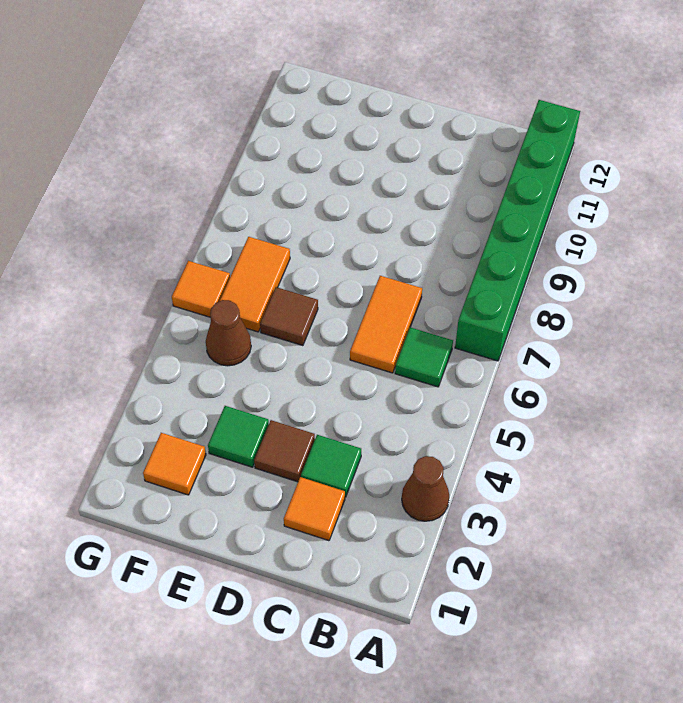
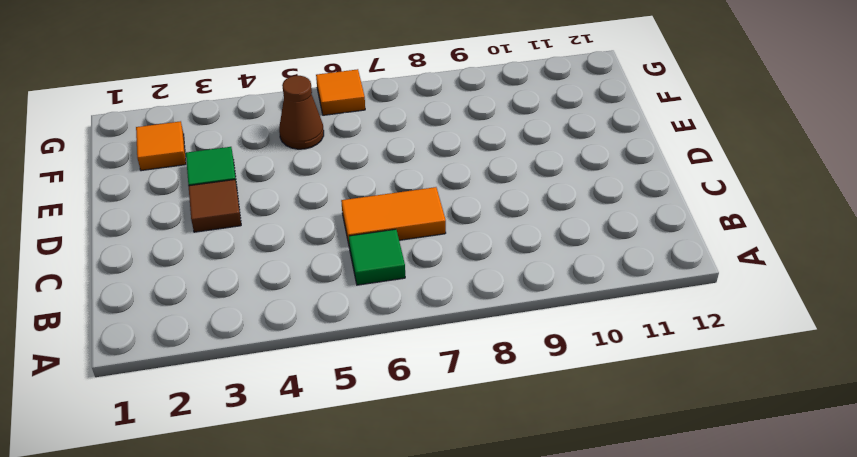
none -> brown cone A3 level 1
none -> green brick A7:A12 level 1
none -> orange tile C2 level 1

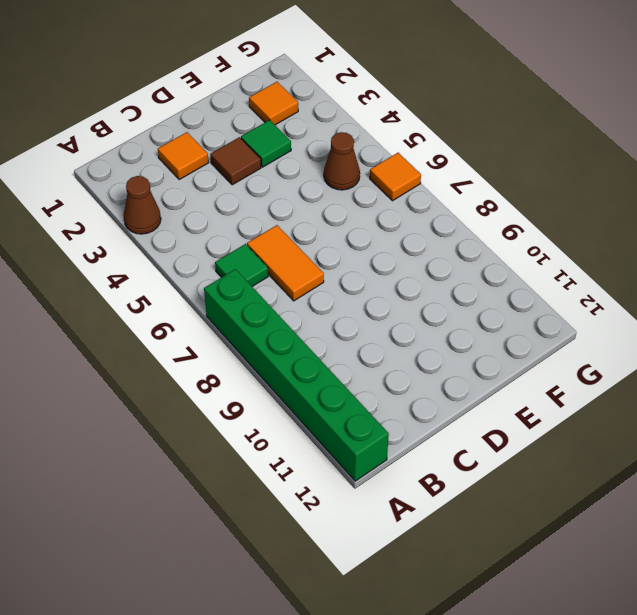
none -> green tile C3 level 1
none -> brown tile E6 level 1
none -> orange tile F6:F7 level 1

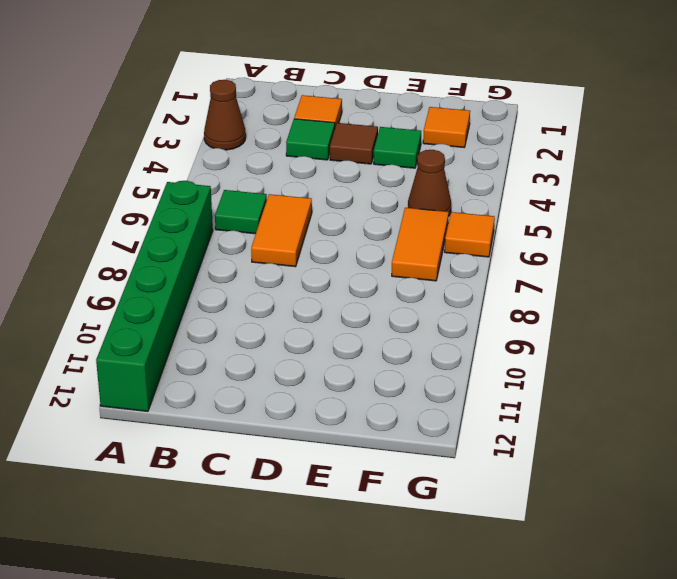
none -> brown tile E6 level 1

